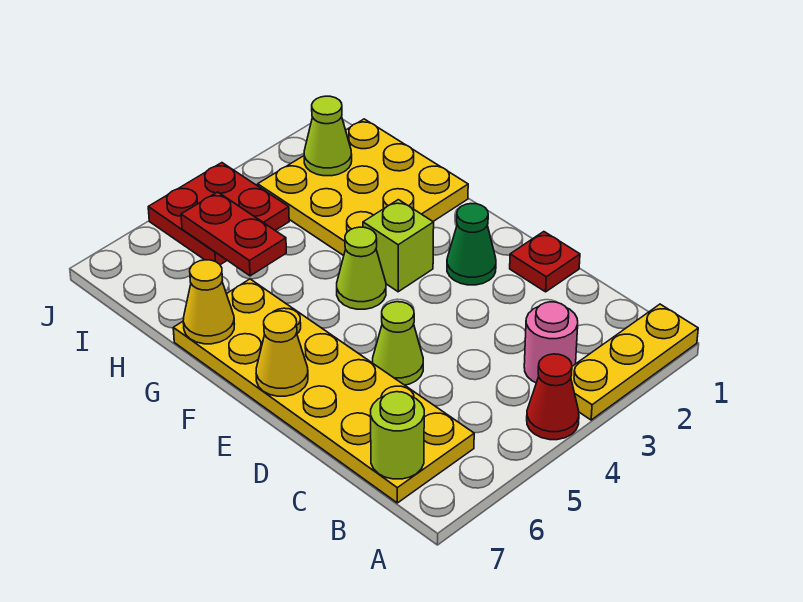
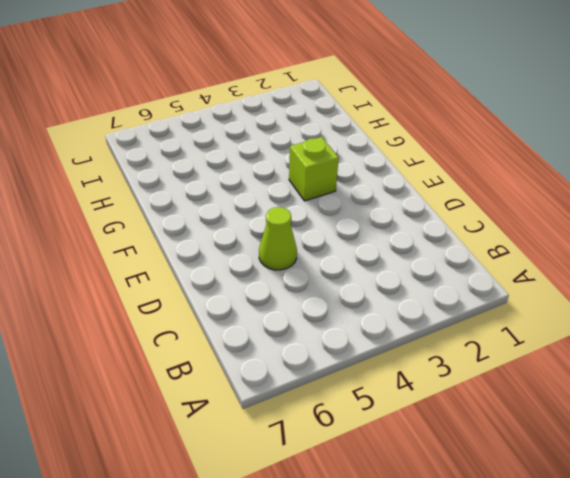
none -> yellow plate A1:A3 level 1
none -> red cone A4 level 1
none -> pink round brick B3 level 1

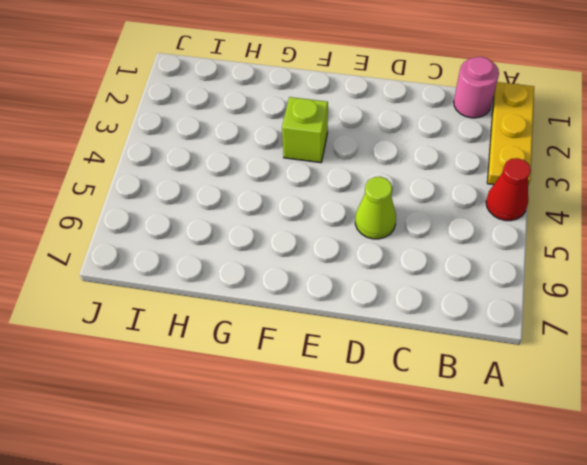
pink round brick B1 level 1 -> pink round brick B3 level 1
none -> yellow plate B6:G7 level 1
none -> red plate D1 level 1
none -> green cone E2 level 1

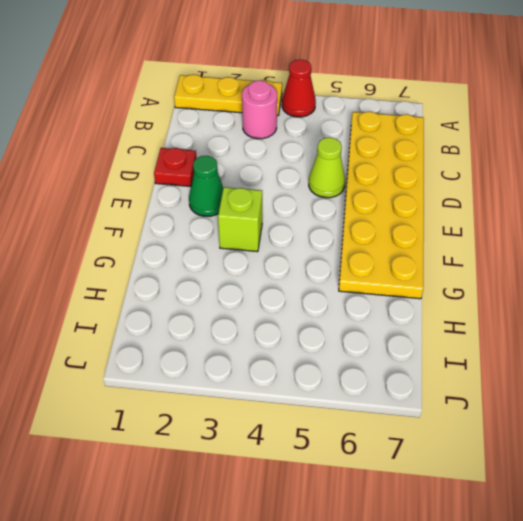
none -> lime cone F4 level 1
none -> yellow plate G1:I3 level 1
none -> red plate I4:J5 level 1

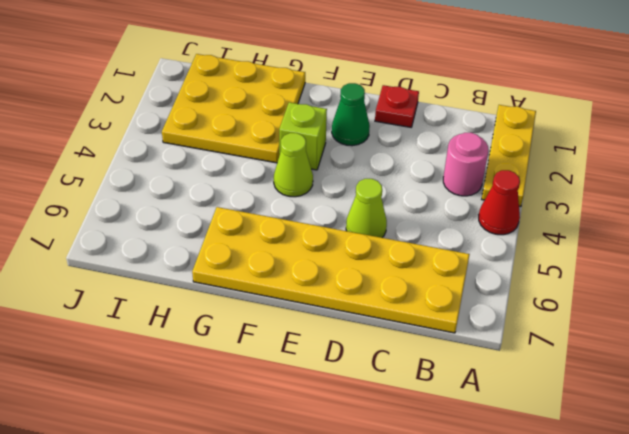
none -> red plate I4:J5 level 1
none -> lime round brick B7 level 2
none -> yellow cone E7 level 2

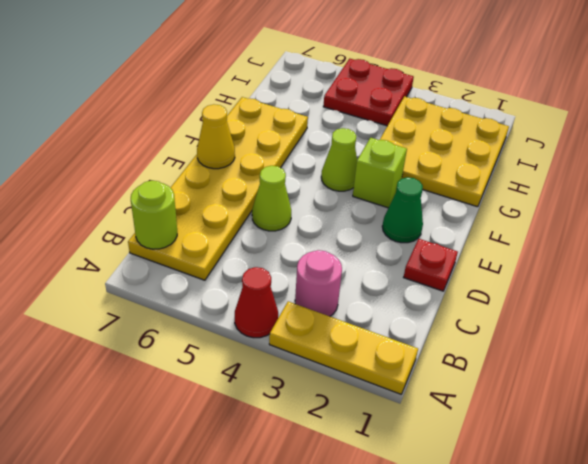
none -> yellow cone G7 level 2
none -> red plate H5:I5 level 2
none -> lime cone I2 level 2

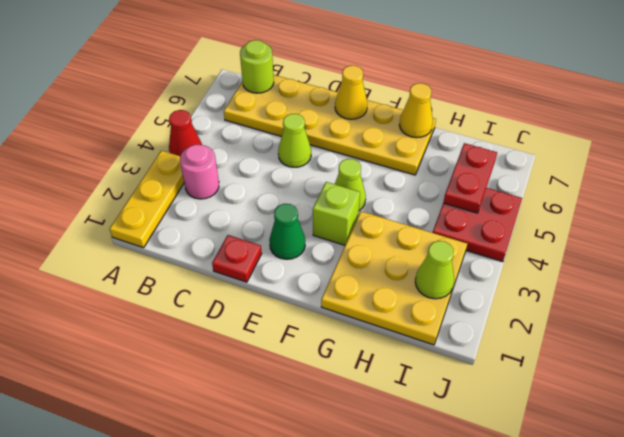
red plate I5:I6 level 2 -> red plate H5:I5 level 2

